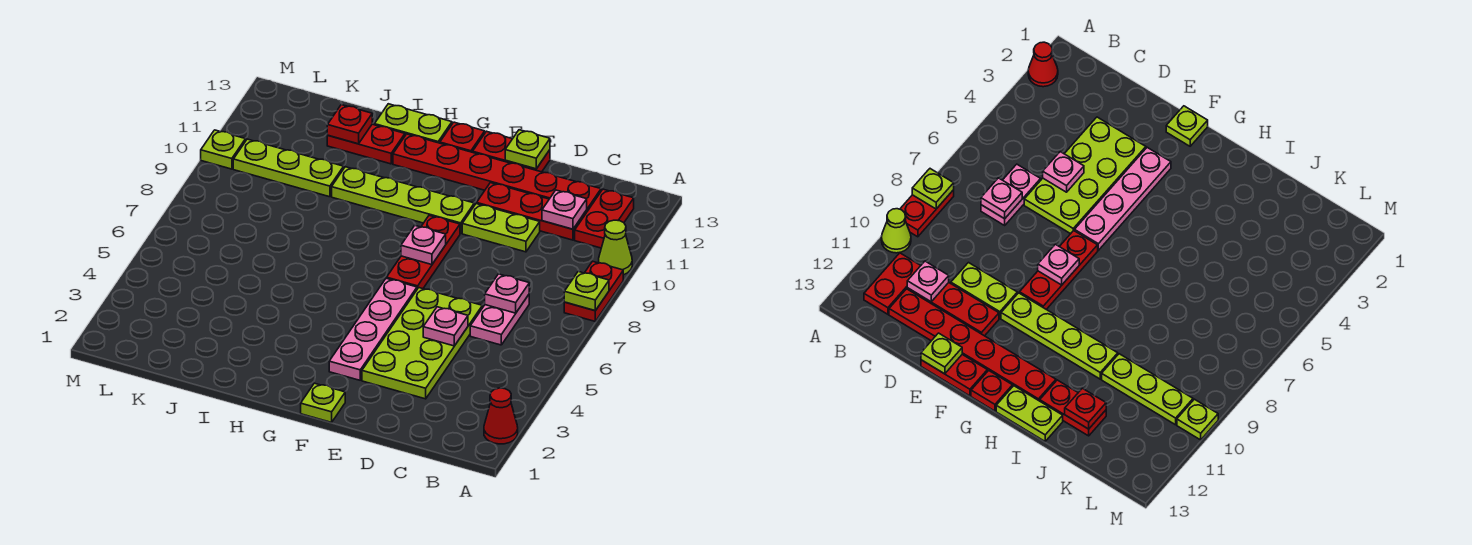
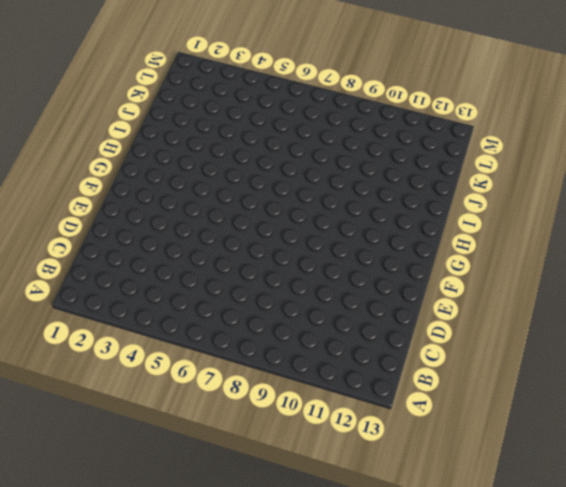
none -> red cone A2 level 1
none -> red plate A8:A9 level 1
none -> lime cone A10 level 1

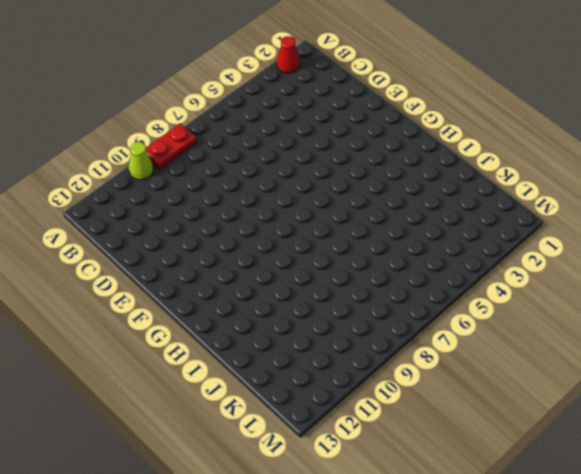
none -> red plate B11:B12 level 1
none -> pink plate C6:C7 level 1
none -> red plate C11:E11 level 1

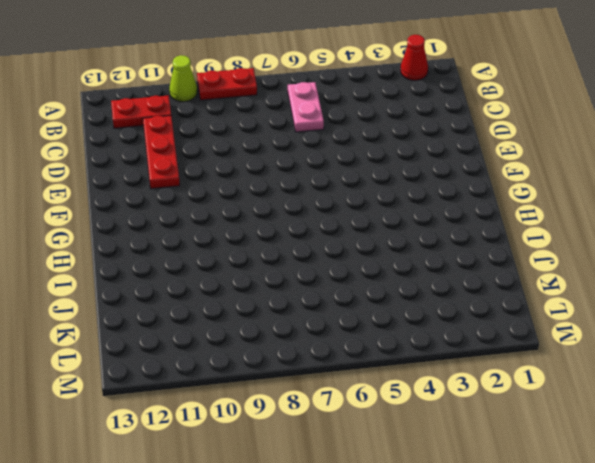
pink plate B6:C6 level 1 -> pink plate C6:C7 level 1
none -> red plate C12:H12 level 1
none -> lime plate D3:E6 level 1
none -> lime plate D10:E10 level 1

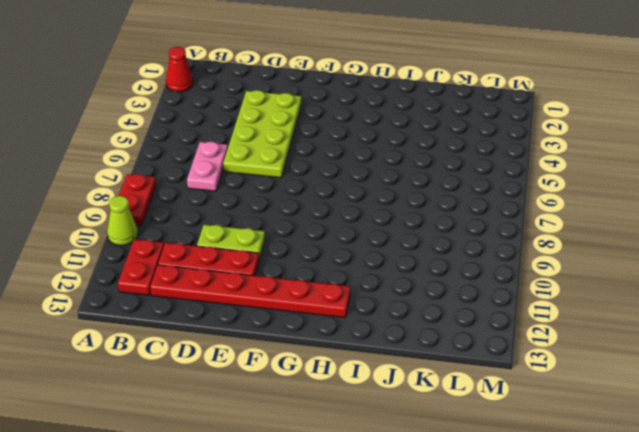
none -> red plate E13:F13 level 1
none -> lime plate F1 level 1
none -> pink plate F3:F6 level 1

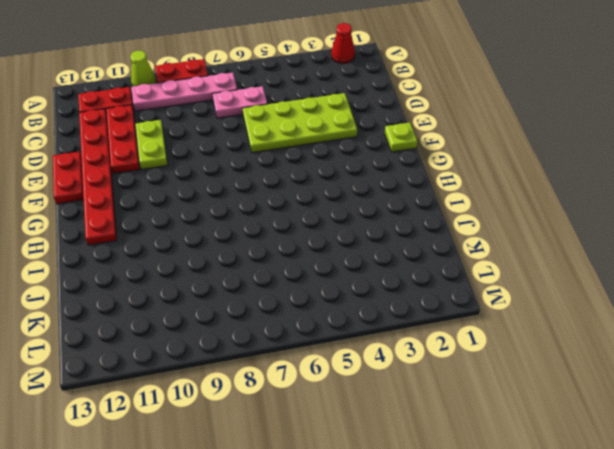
pink plate B7:B10 level 1 -> pink plate F3:F6 level 1
none -> red plate F7:F9 level 1
none -> lime plate F10:I10 level 1
none -> red plate G13 level 1

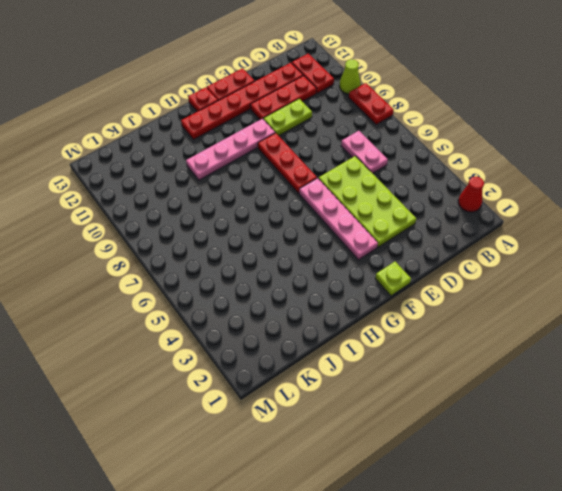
pink plate F10:I10 level 1 -> lime plate F10:I10 level 1
none -> lime plate H13:I13 level 1
none -> red plate I12:J12 level 1
none -> lime plate J10:L10 level 1

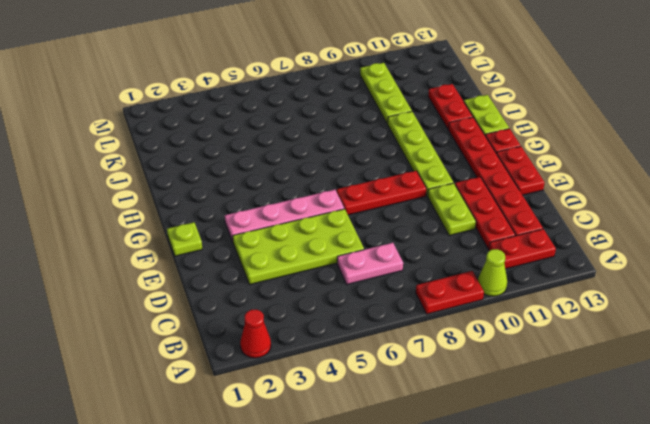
none -> lime plate M10 level 1
none -> lime plate A8 level 2
none -> pink plate C7 level 2

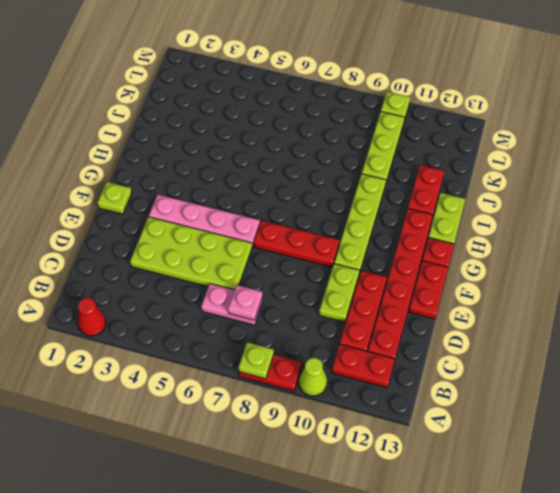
none -> pink plate C11 level 2
none -> pink plate D5 level 2
none -> lime plate E13 level 2

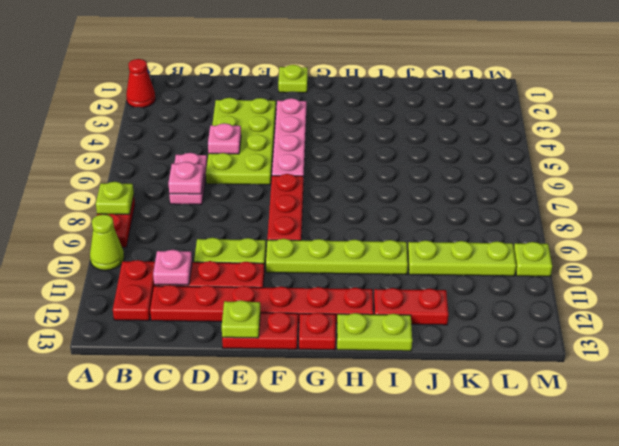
none -> pink plate F8 level 2
none -> red plate J12 level 2

